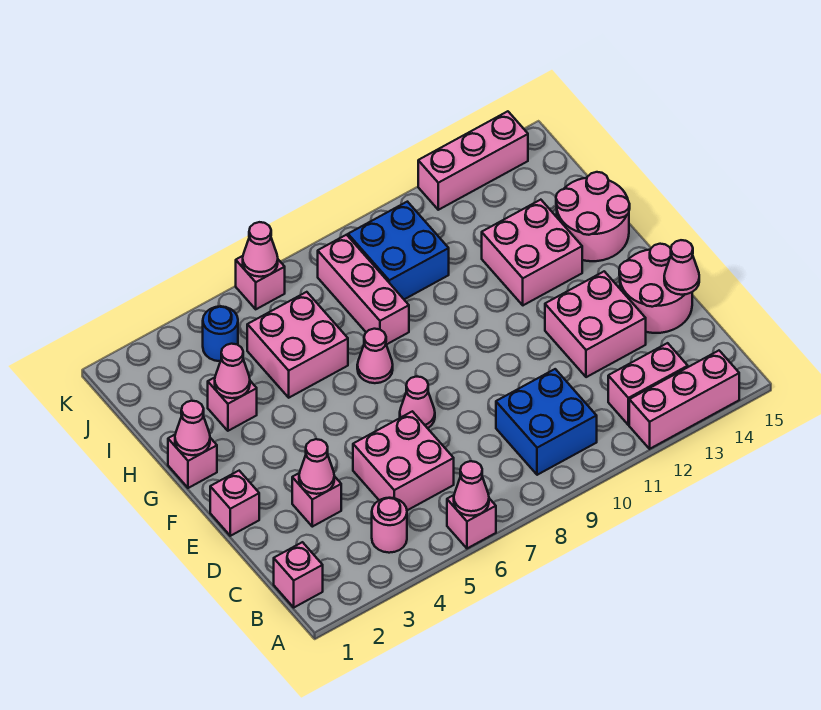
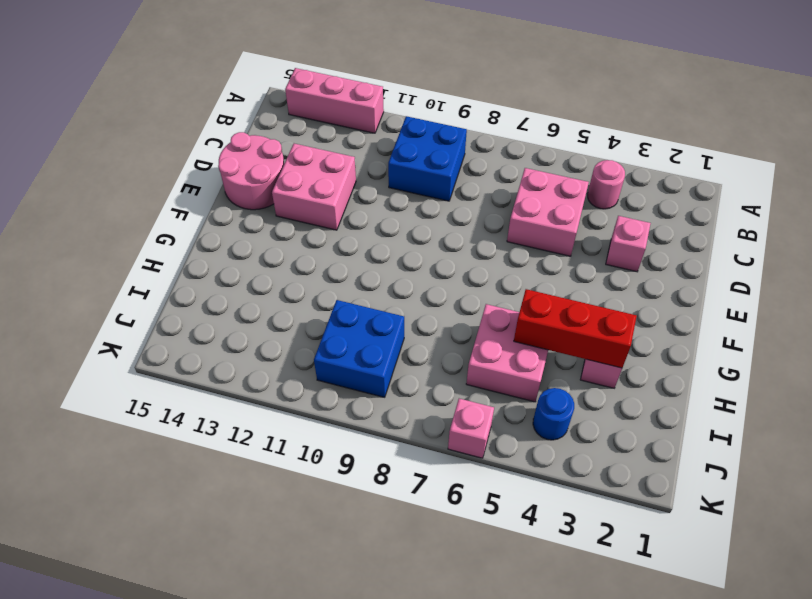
red brick H3:H5 level 2 -> pink cone H3 level 2
none -> pink brick A6 level 1
none -> pink brick B1 level 1
none -> pink brick B12:B13 level 1

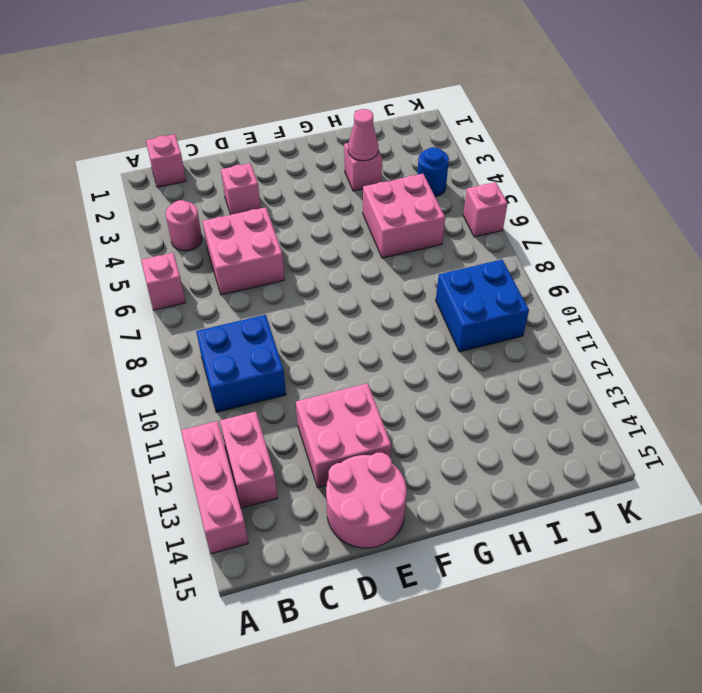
none -> pink brick E1 level 1
none -> pink cone E7 level 1
none -> pink brick G1 level 1

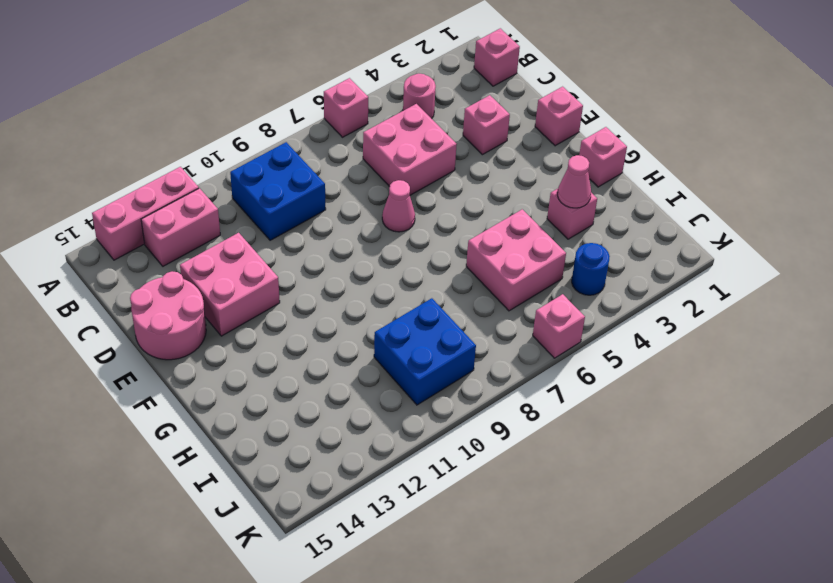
none -> pink cone G7 level 1
none -> pink brick G12:H13 level 1
none -> pink round brick G14:H15 level 1

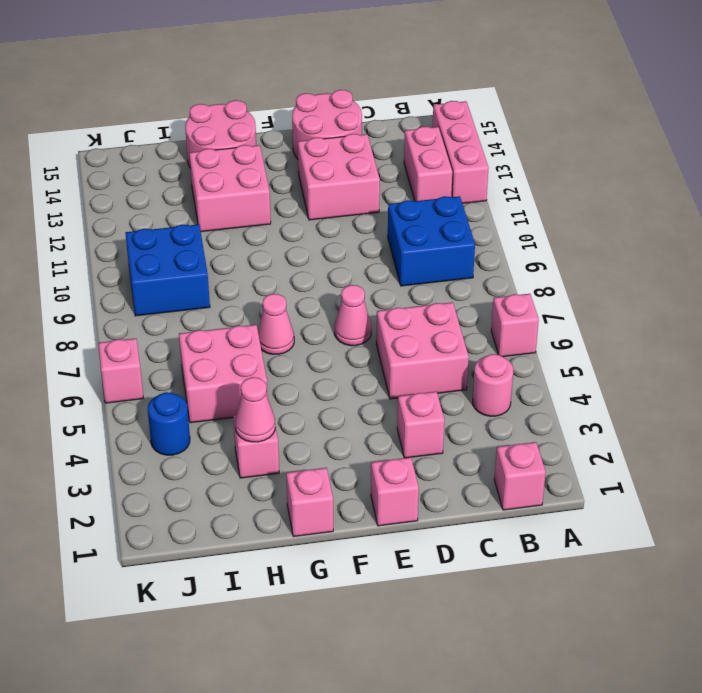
none -> pink brick H8:J8 level 1
none -> pink brick K12:K14 level 1
none -> pink cone A6 level 2

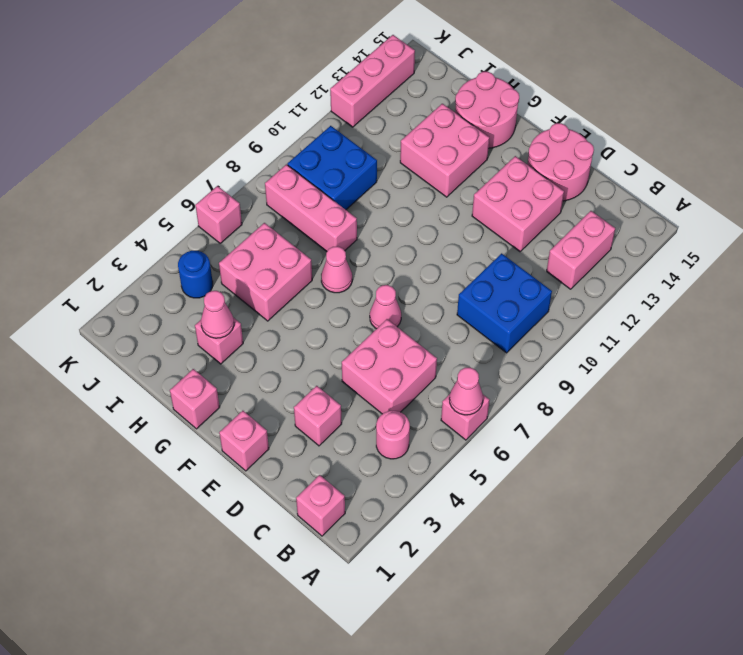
none -> pink brick A12:A14 level 1
none -> pink cone D3 level 2
none -> pink cone D15 level 2

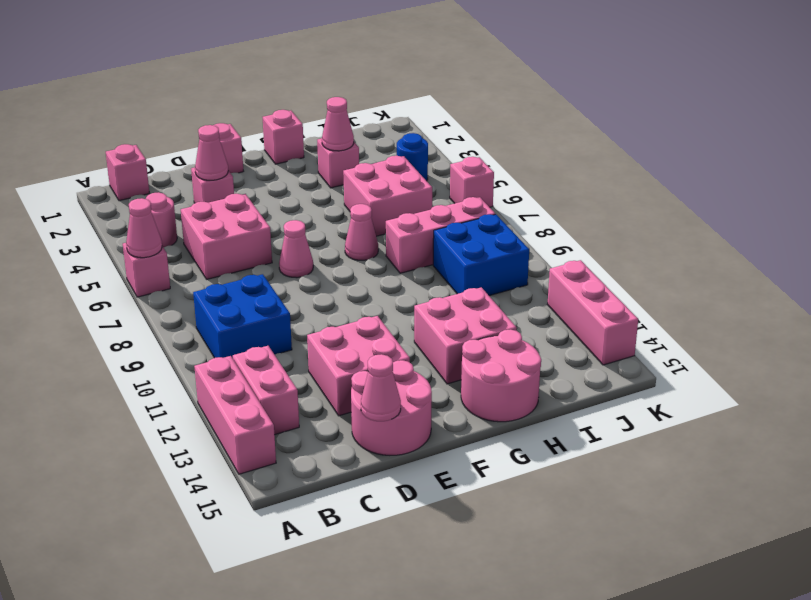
none -> pink cone G1 level 2
none -> pink cone K6 level 2

